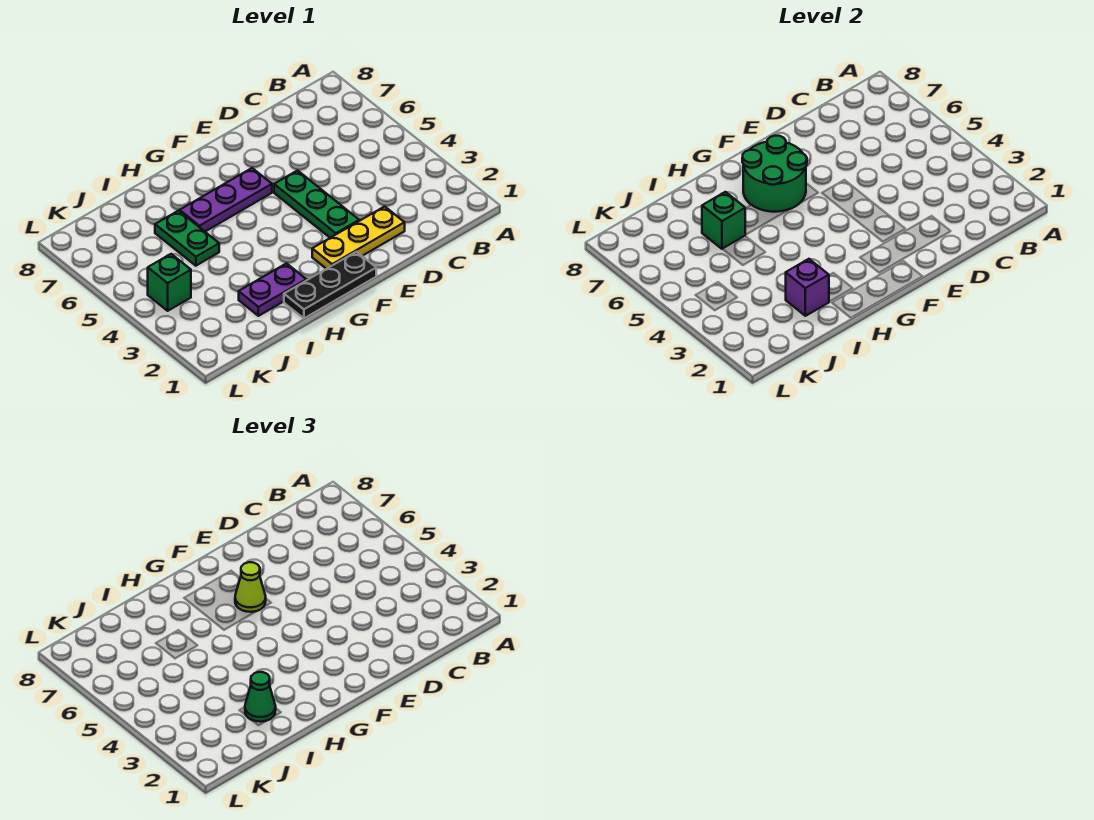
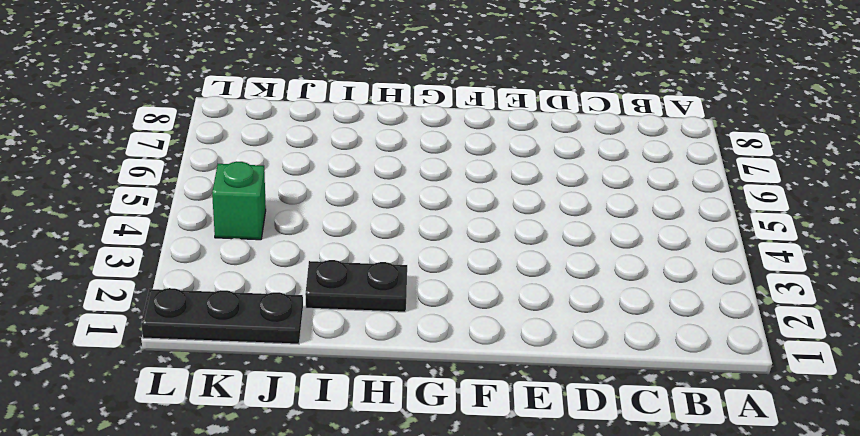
black plate H2:I2 level 1 -> purple plate H2:I2 level 1
black plate J1:L1 level 1 -> black plate F1:H1 level 1
none -> yellow plate D2:F2 level 1
none -> green plate E3:E5 level 1
none -> purple plate F6:H6 level 1

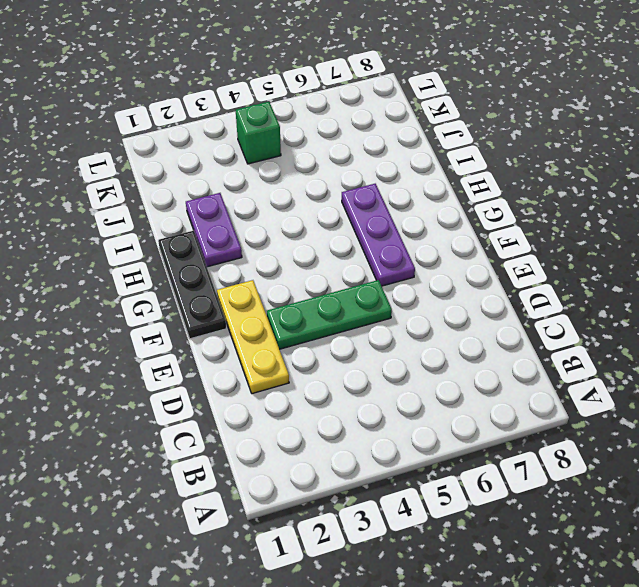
none -> green plate I5:I6 level 1
none -> green round brick F6:G7 level 2
none -> purple brick I2 level 2

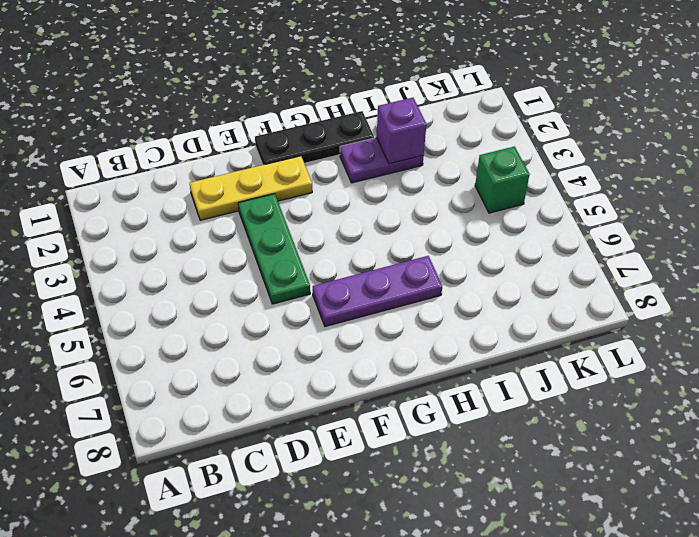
none -> green plate I5:I6 level 1
none -> green round brick F6:G7 level 2
none -> green brick I6 level 2

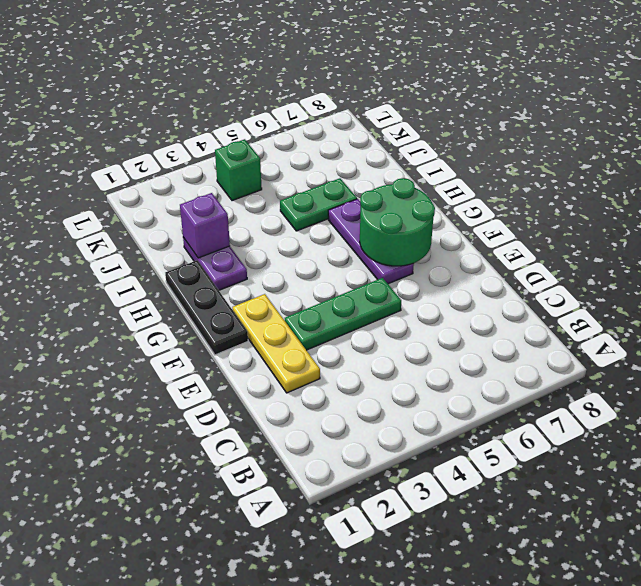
none -> green brick I6 level 2
none -> lime cone F6 level 3
none -> green cone I2 level 3

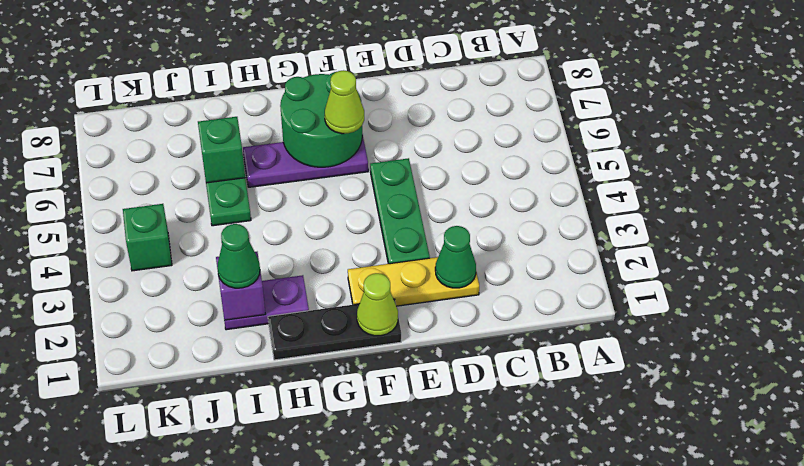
green cone D2 level 2 -> none
lime cone F1 level 2 -> none

